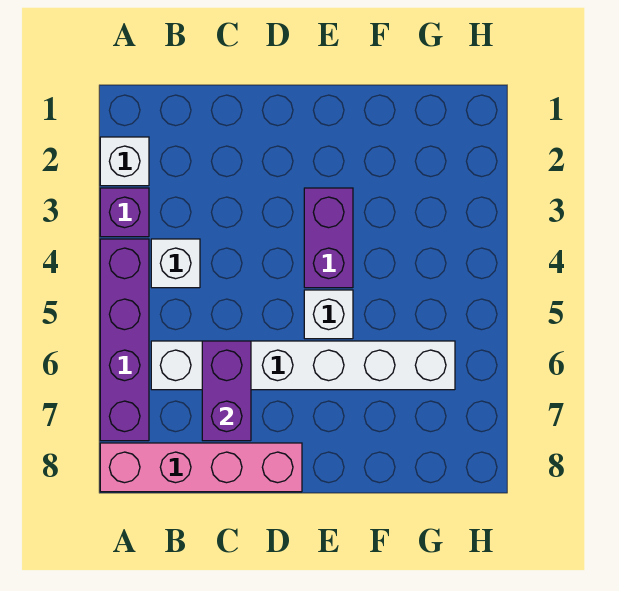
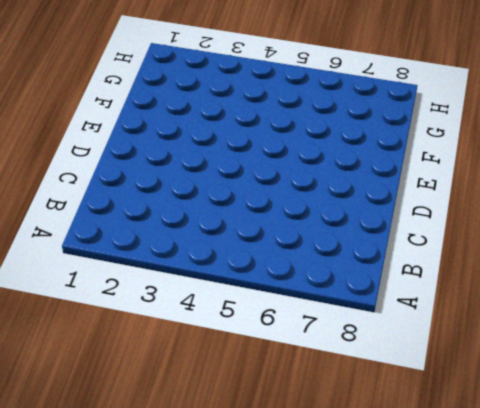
none -> white brick A2 level 1
none -> purple brick A3 level 1

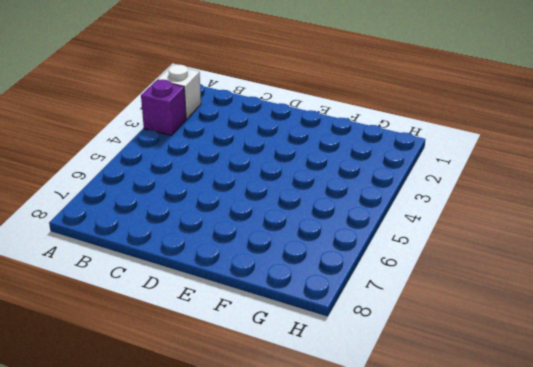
none -> purple brick A4:A7 level 1
none -> pink brick A8:D8 level 1

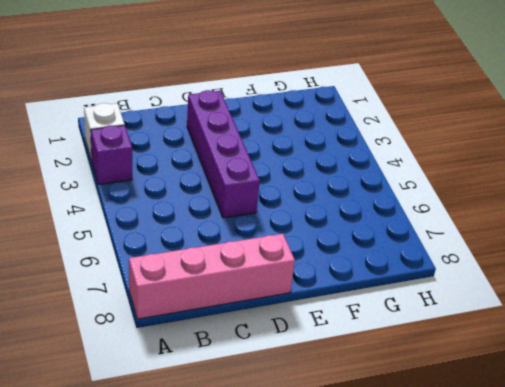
purple brick D2:D5 level 1 -> purple brick A4:A7 level 1
none -> white brick B4 level 1
none -> white brick B6:G6 level 1

